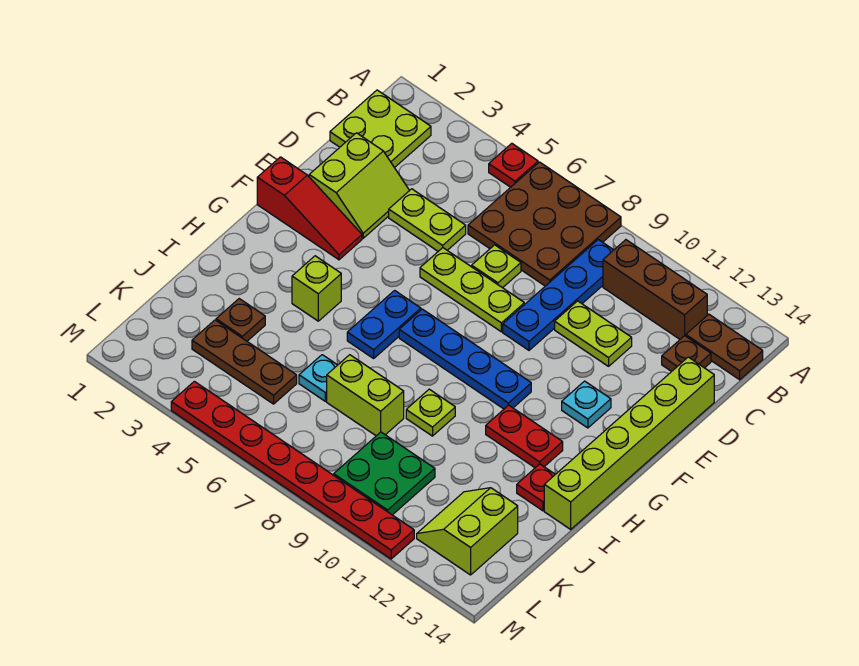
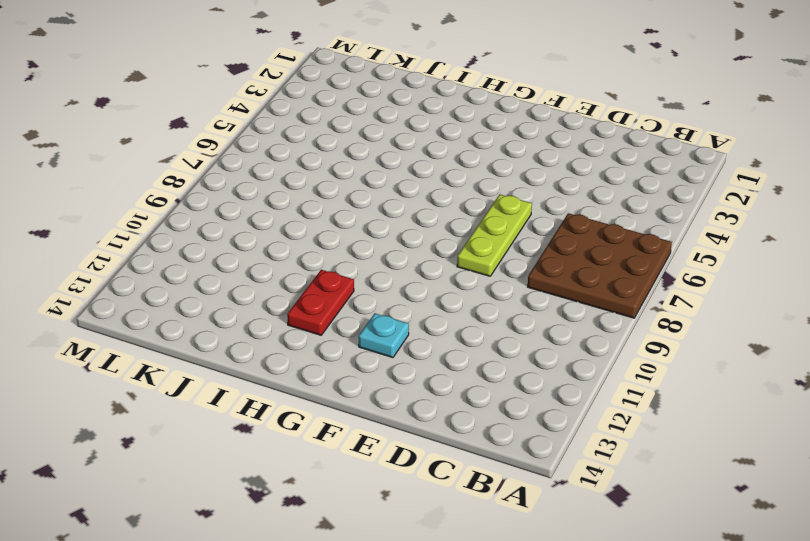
none -> red plate A5 level 1
none -> lime plate B1:C2 level 1
none -> blue plate B9:E9 level 1

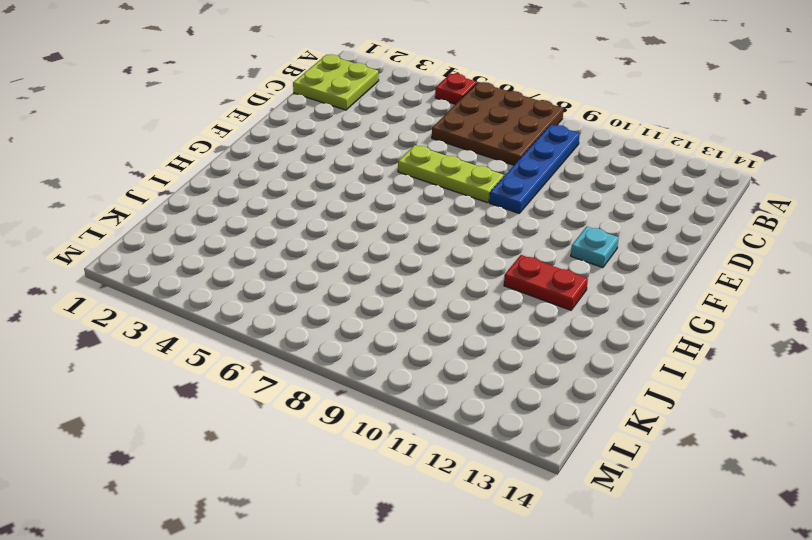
none -> brown brick B10:B12 level 1
none -> brown plate B13:B14 level 1
none -> brown plate C13 level 1

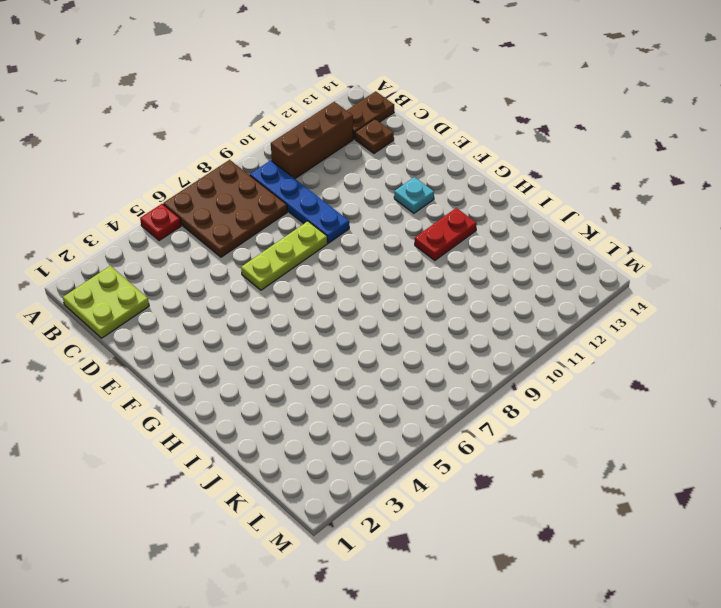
none -> lime slope D2:E3 level 1 top 2
none -> lime plate D4:D5 level 1
none -> lime plate D7 level 1

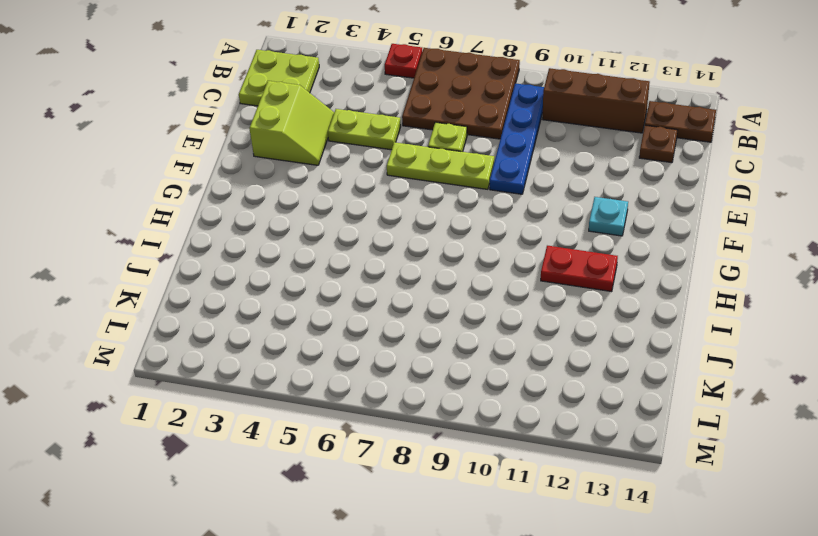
none -> lime plate D10:D11 level 1
none -> lime brick D14:I14 level 1
none -> red slope F1:F3 level 1 top 1

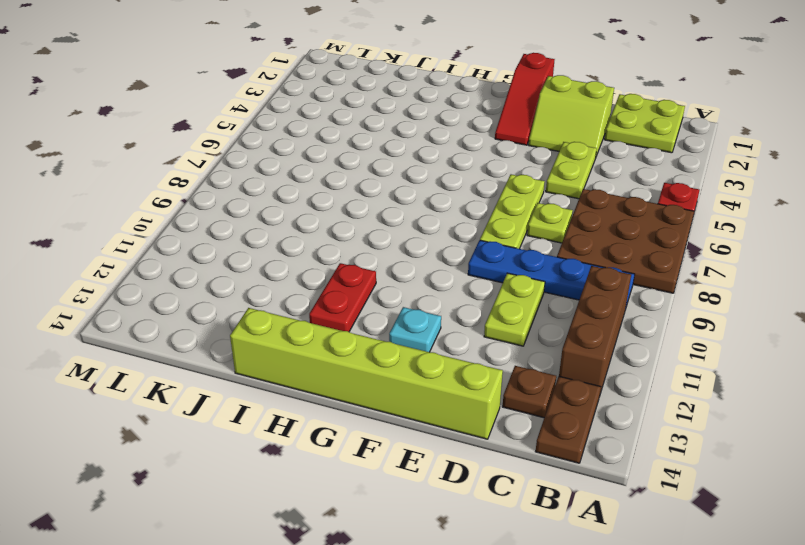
none -> blue plate G6:H6 level 1
none -> blue plate G7:G10 level 1
none -> lime brick H4 level 1

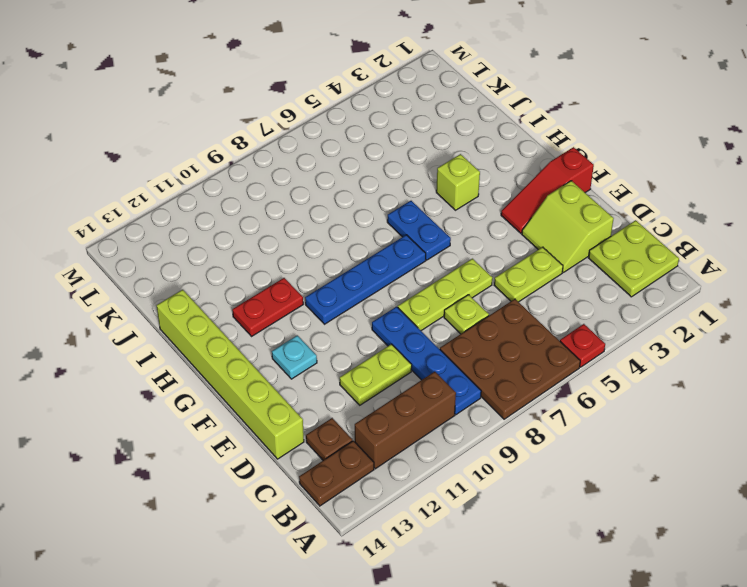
none -> lime plate I9 level 1
none -> red plate I13 level 1
none -> brown plate J3 level 1

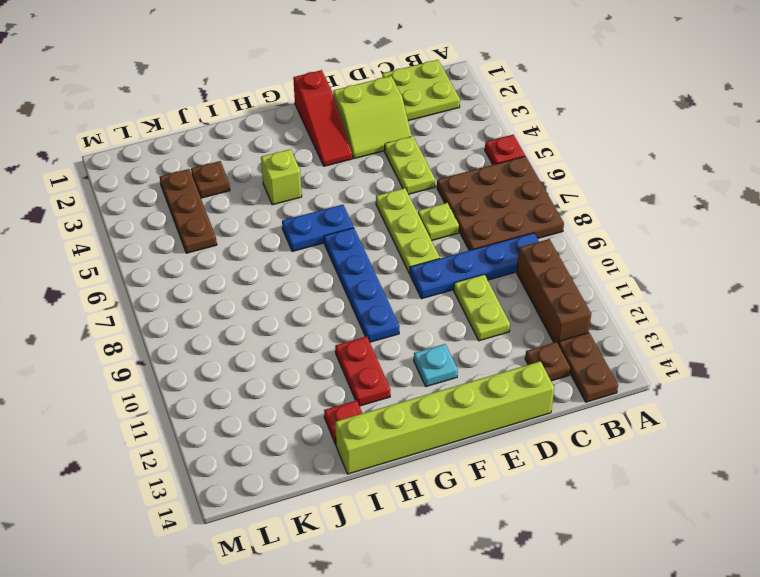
none -> lime plate I9 level 1
none -> cyan plate J6 level 1
none -> lime brick J7:J8 level 1

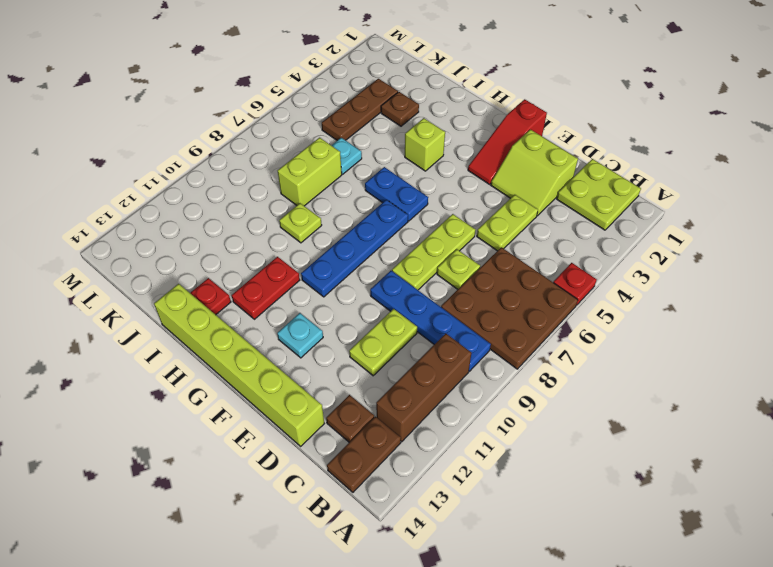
none -> green plate K9:L10 level 1
none -> lime slope K12:L13 level 1 top 13
none -> red plate M4:M11 level 1

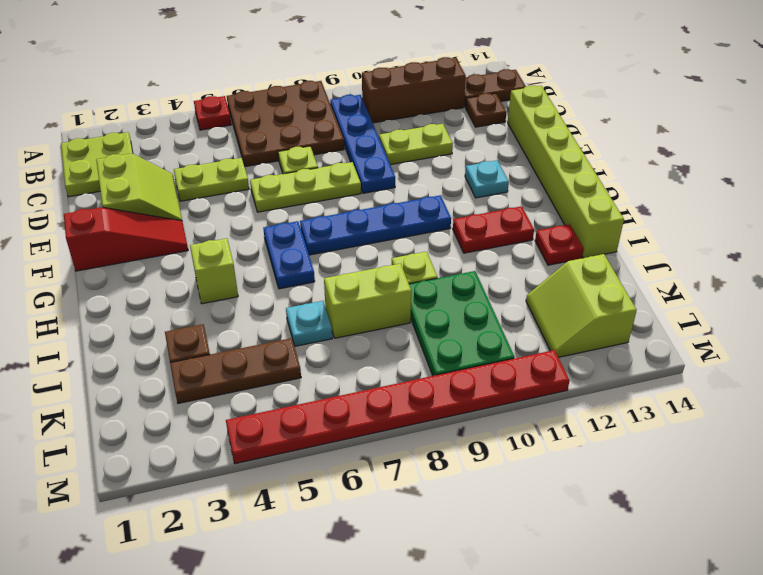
green plate J9:L10 level 1 -> green plate K9:L10 level 1

